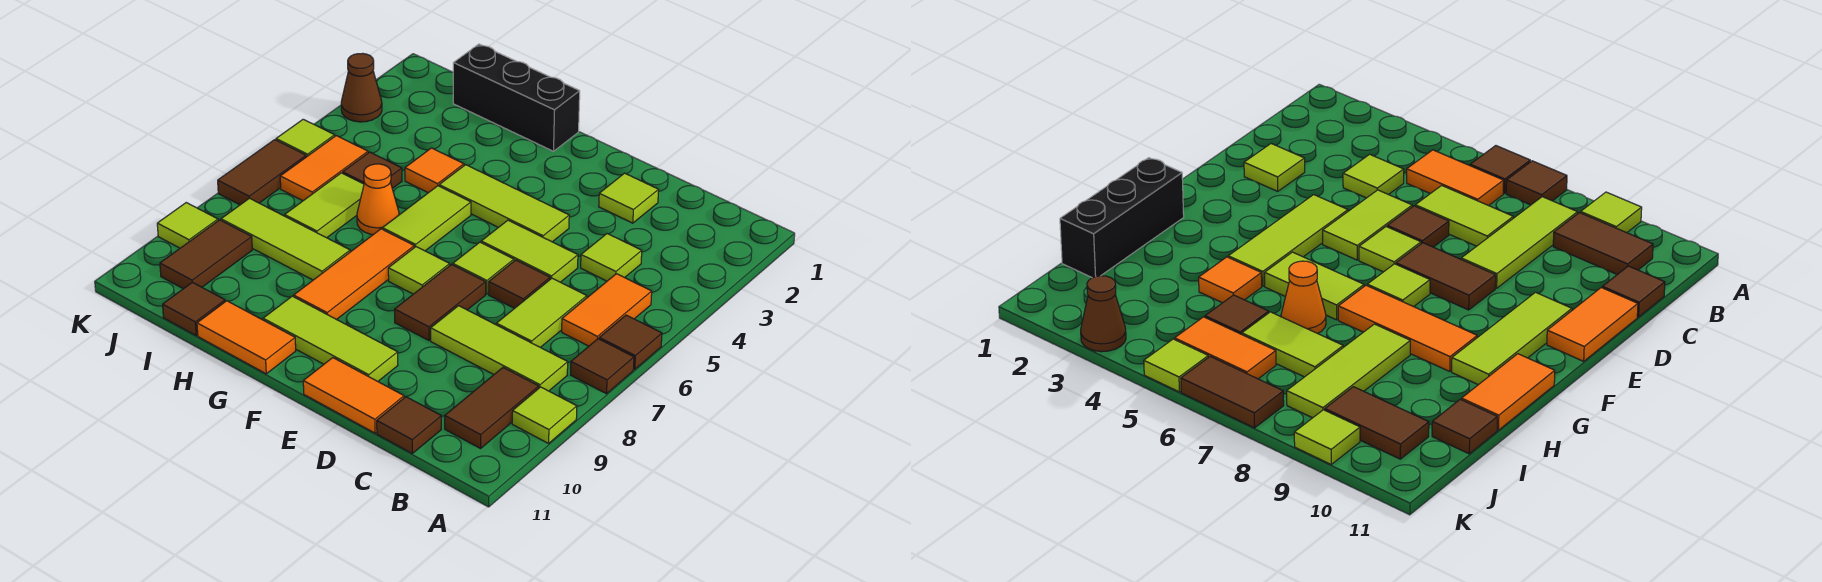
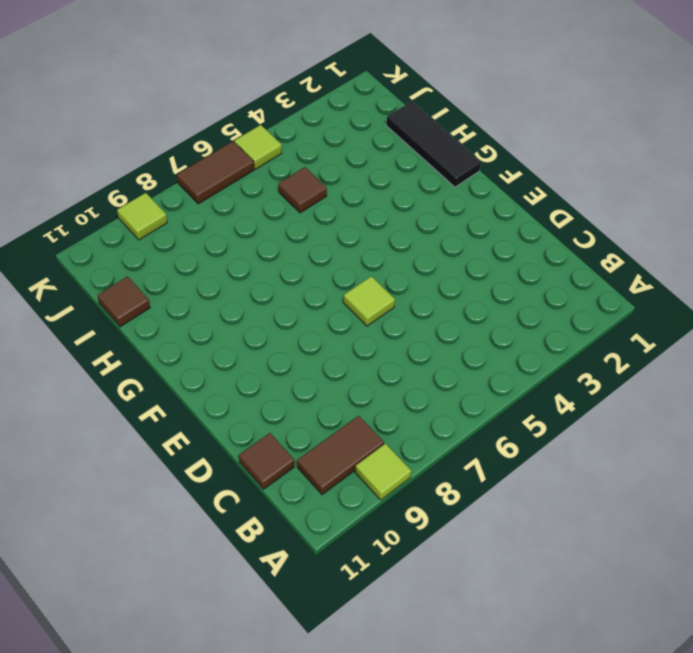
black tile G1:I1 level 1 -> black brick G1:I1 level 1
none -> brown tile A6 level 1
none -> brown tile A7 level 1
none -> orange tile B5:B6 level 1
none -> lime tile B8:D8 level 1

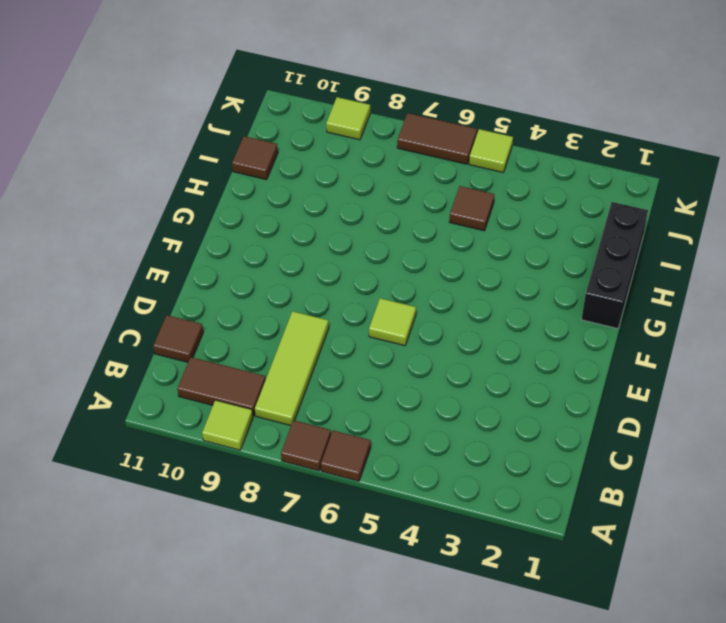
none -> orange tile B5:B6 level 1
none -> lime tile C4 level 1
none -> lime tile C6:C7 level 1
none -> lime tile D2 level 1

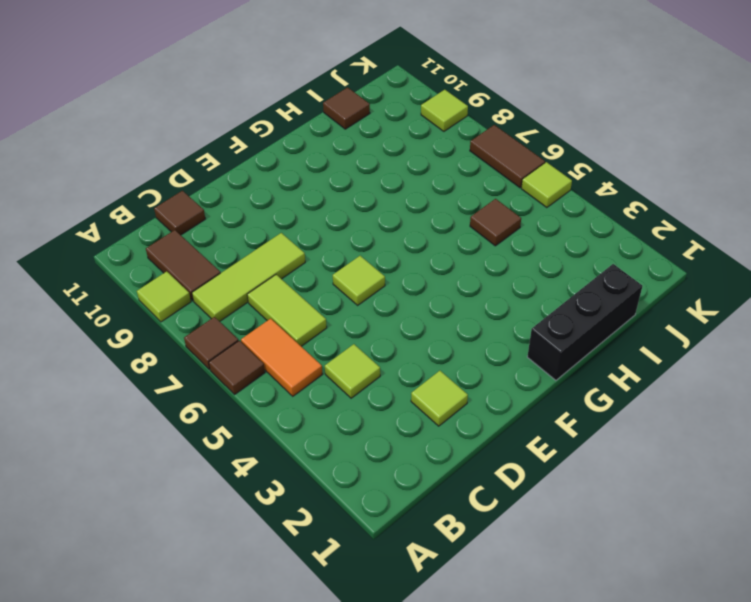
none -> lime tile D5:E5 level 1
none -> brown tile D6 level 1
none -> orange tile D11:E11 level 1
none -> lime tile E4:G4 level 1

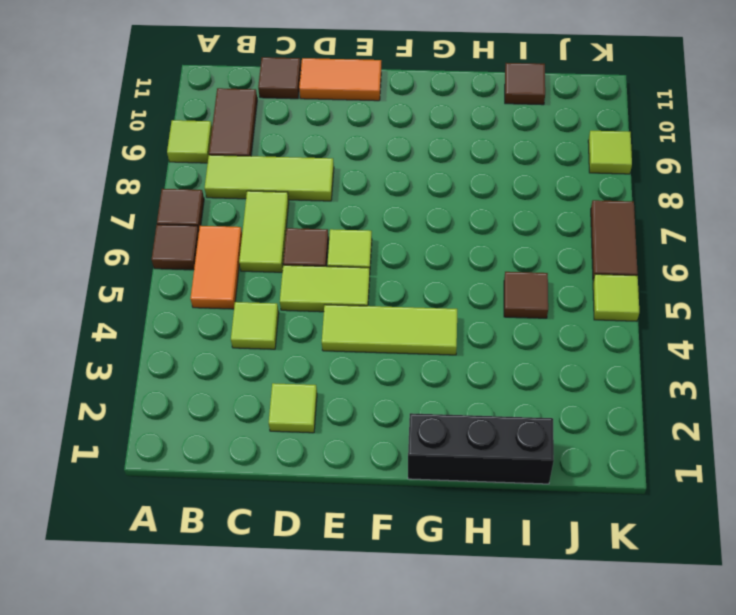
none -> brown tile E7:E8 level 1
none -> lime tile E10:G10 level 1
none -> lime tile F7 level 1
none -> lime tile G5:G6 level 1

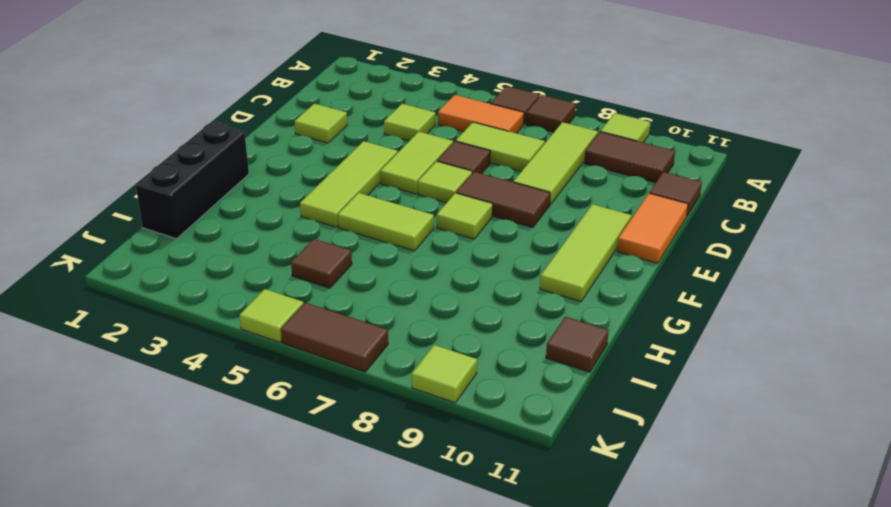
none -> orange tile G7:G9 level 1
none -> orange tile G11:H11 level 1
none -> orange tile H4 level 1
none -> orange cone H6 level 1

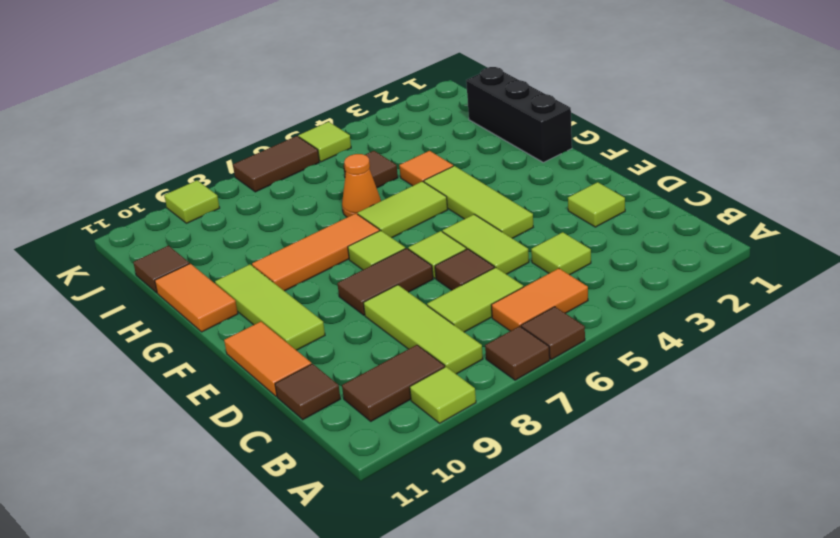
none -> lime tile H8:J8 level 1
none -> lime tile I6:I7 level 1
none -> orange tile J5:J6 level 1
none -> brown tile J9:J10 level 1

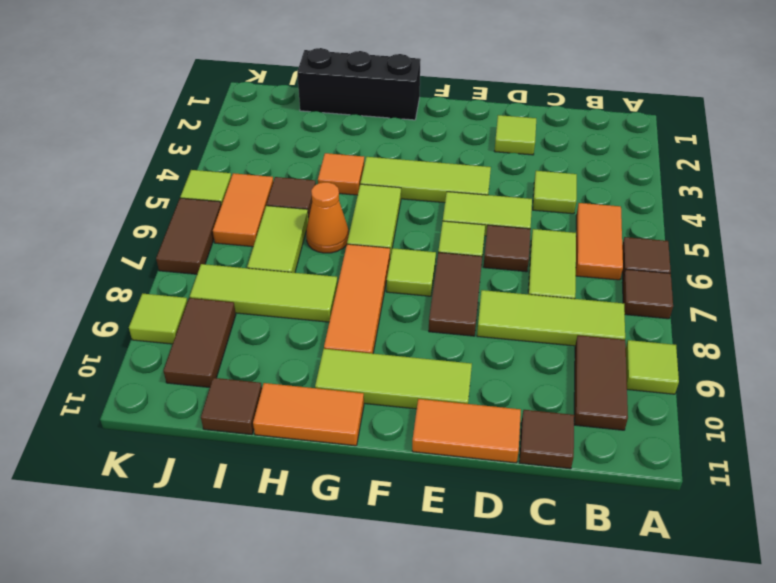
none -> brown cone K3 level 1

